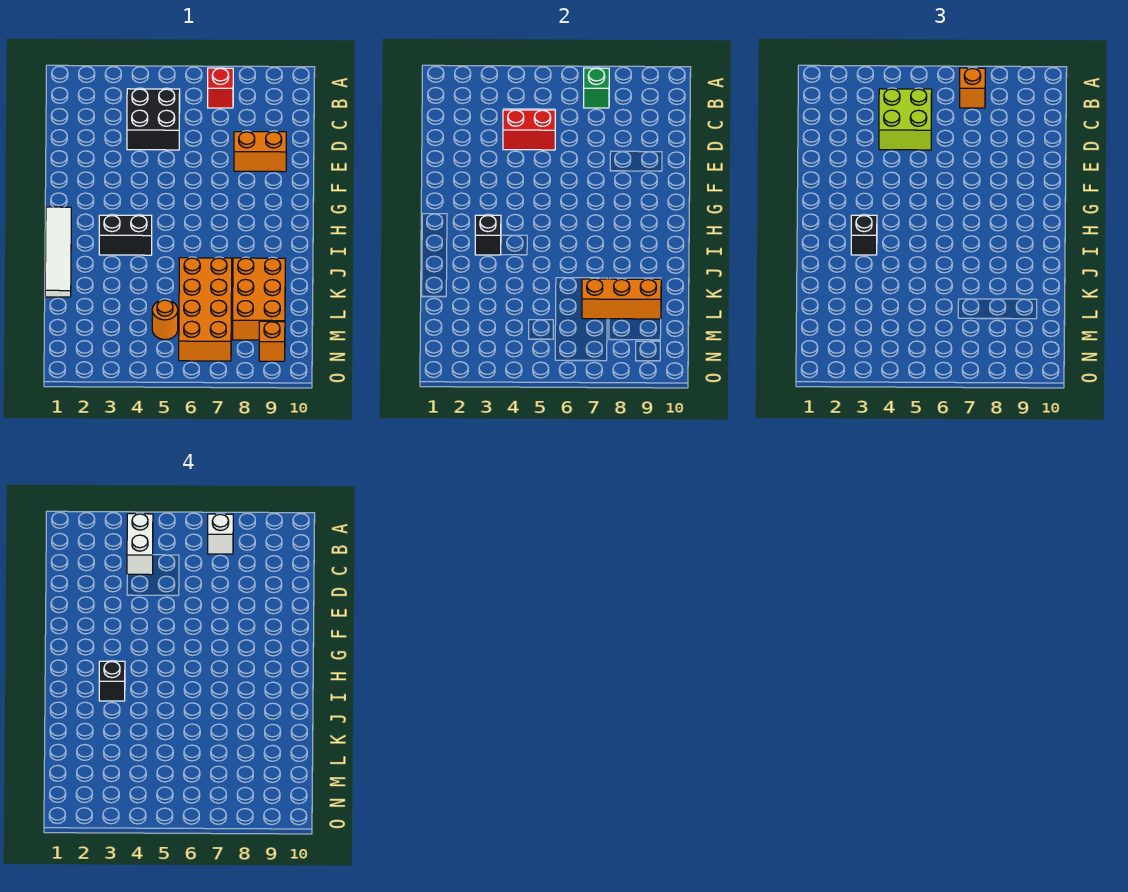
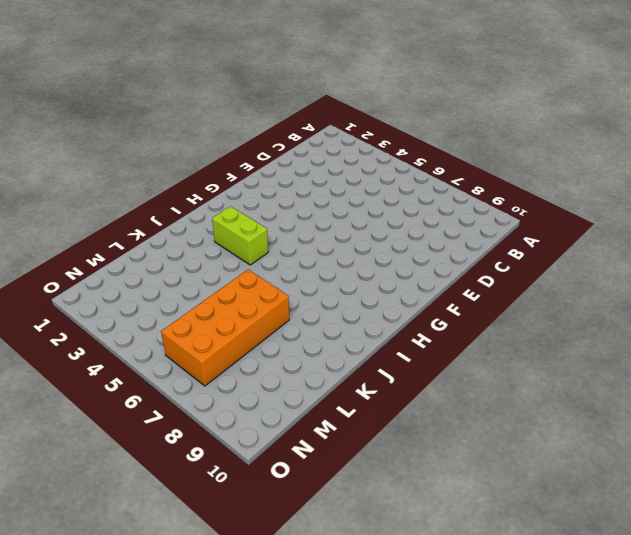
lime brick I3:I4 level 1 -> black brick I3:I4 level 1
none -> red brick B7 level 1
none -> black brick C4:D5 level 1
none -> orange brick E8:E9 level 1

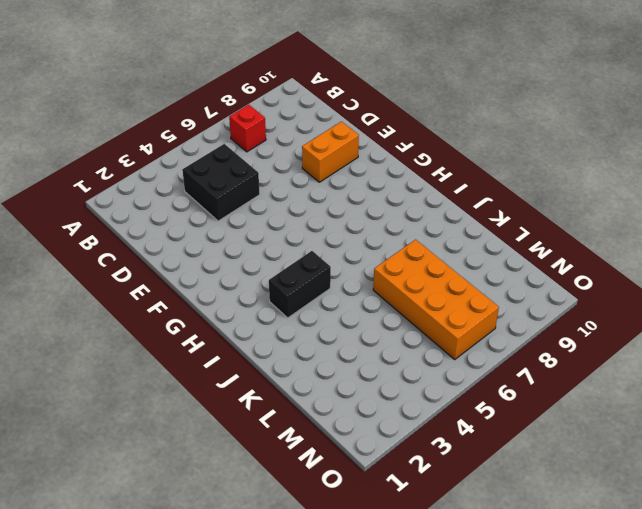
none -> white tile H1:K1 level 1
none -> orange brick K8:M9 level 1
none -> orange round brick M5 level 1

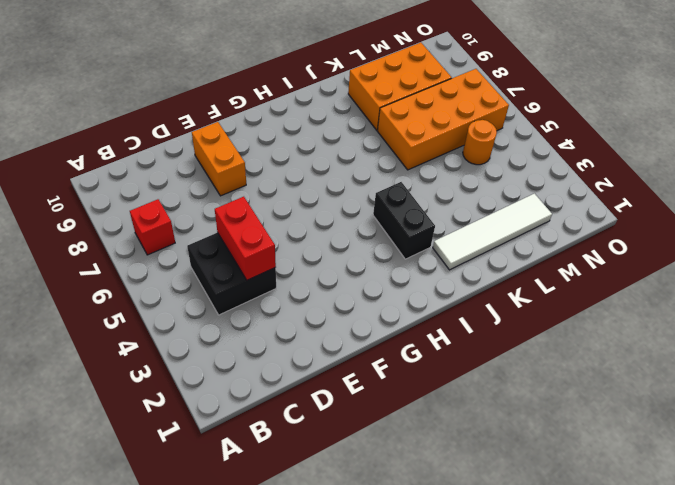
white tile J2:M2 level 1 -> white tile H1:K1 level 1
none -> orange brick N9 level 1
none -> green brick B7 level 2
none -> black brick I3 level 2

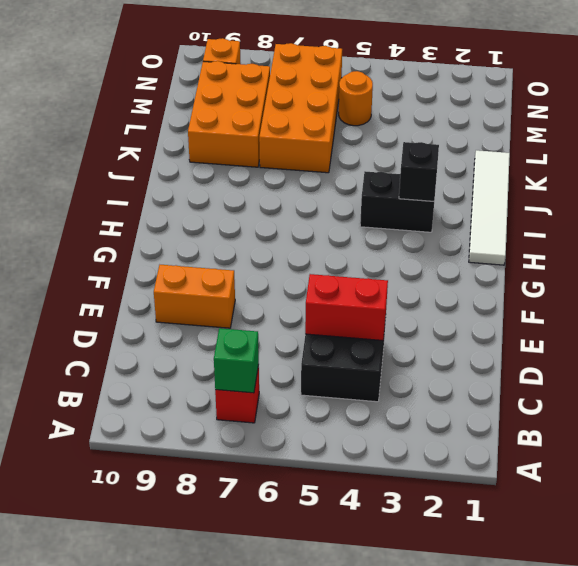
none -> orange brick L7:L9 level 2
none -> orange brick B7 level 3
none -> lime brick C4:D5 level 3

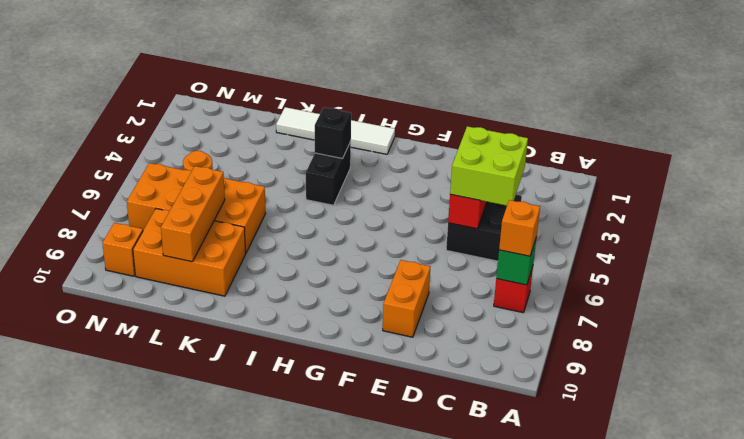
none -> black brick I3 level 3
none -> white brick B4:C4 level 4
none -> white brick B7 level 4

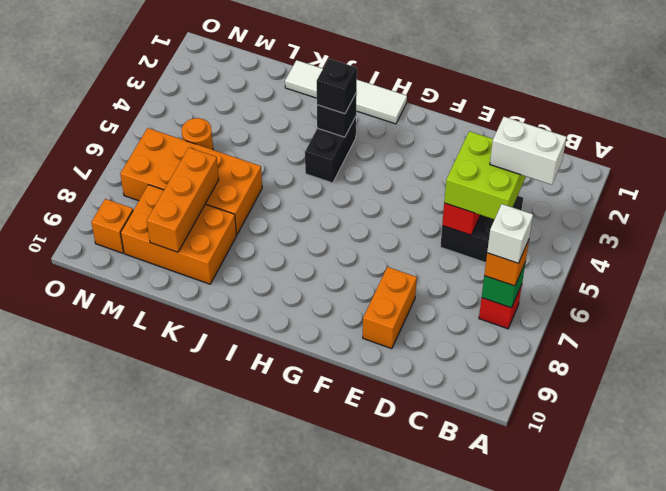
none -> black brick I3 level 4

